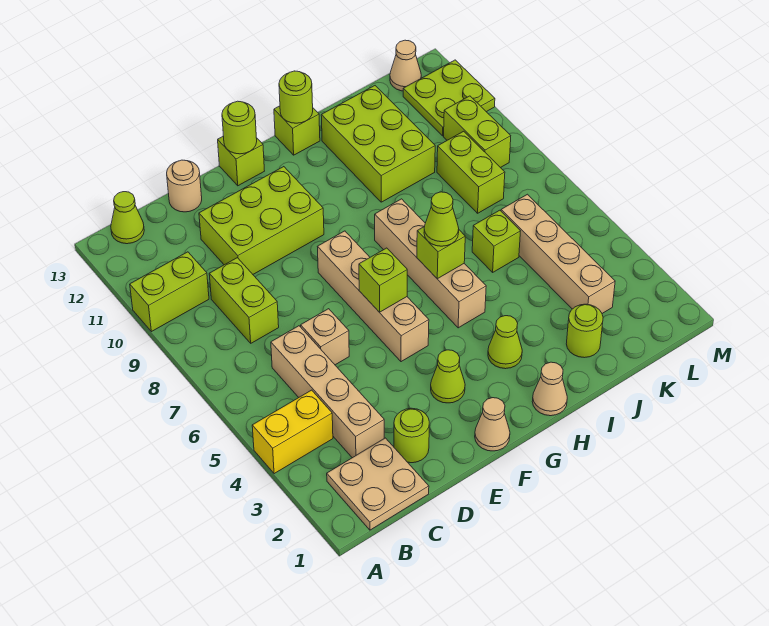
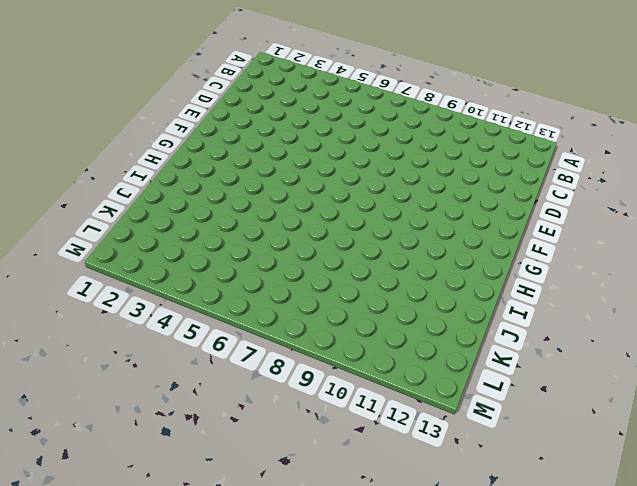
none -> yellow brick A4:B4 level 1
none -> lime brick A10:B10 level 1
none -> tan plate B1:C2 level 1
none -> lime cone B13 level 1

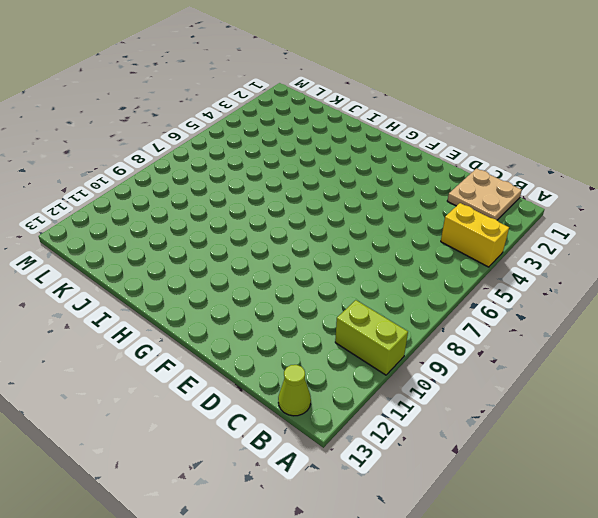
none -> tan brick C3:C6 level 1
none -> lime brick C8:C9 level 1
none -> lime round brick D2 level 1
none -> tan brick D6 level 1

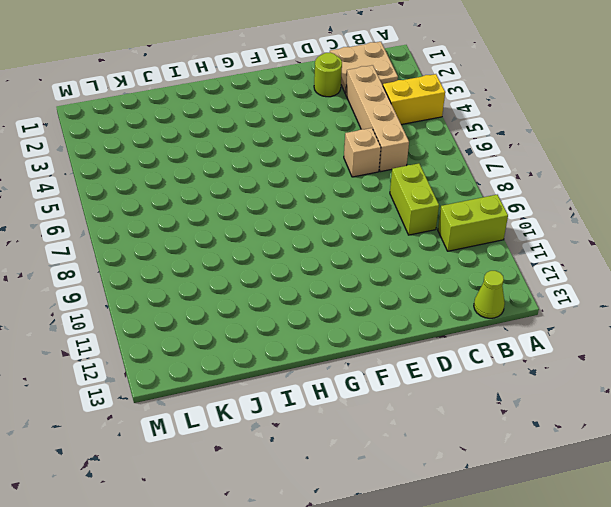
none -> lime brick D10:F11 level 1
none -> tan round brick D13 level 1
none -> tan cone F1 level 1
none -> lime cone F3 level 1

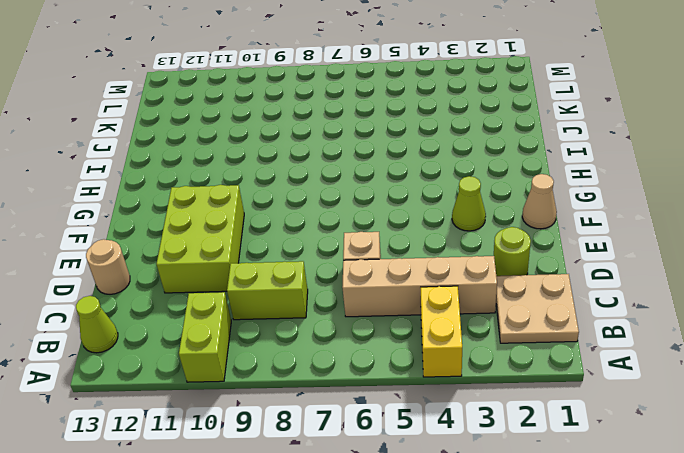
none -> tan brick F5:F8 level 1
none -> lime brick F13 level 1
none -> tan cone H1 level 1
none -> lime cone H3 level 1

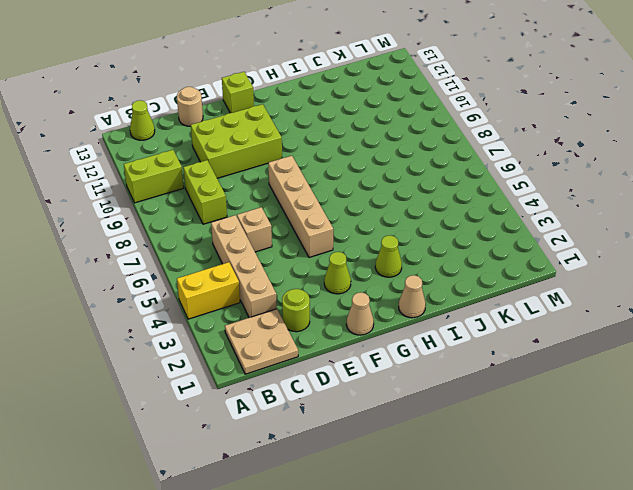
none -> tan brick H5:H8 level 1
none -> lime brick H13 level 1
none -> lime brick I10:J12 level 1
none -> lime round brick J2 level 1

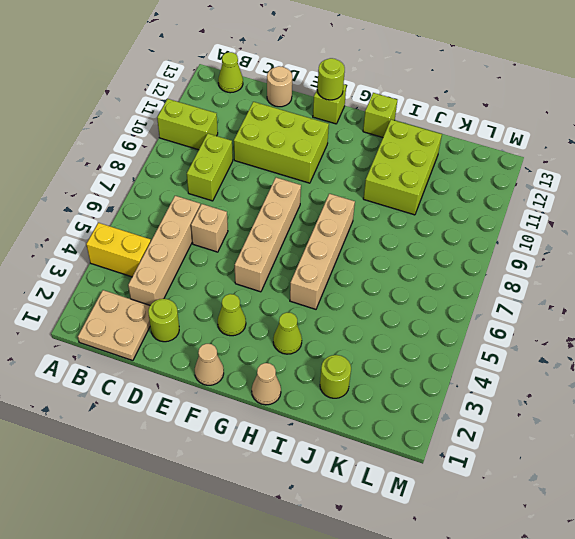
none -> lime brick J6 level 1
none -> tan brick K3:K6 level 1
none -> lime brick K8:K9 level 1
none -> lime brick L9:L10 level 1

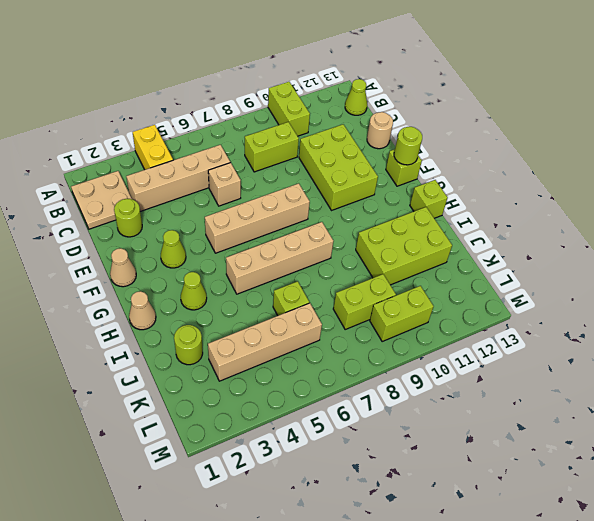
none -> lime plate L11:M12 level 1
none -> tan cone L13 level 1
none -> lime brick F6 level 2
none -> lime brick H6 level 2

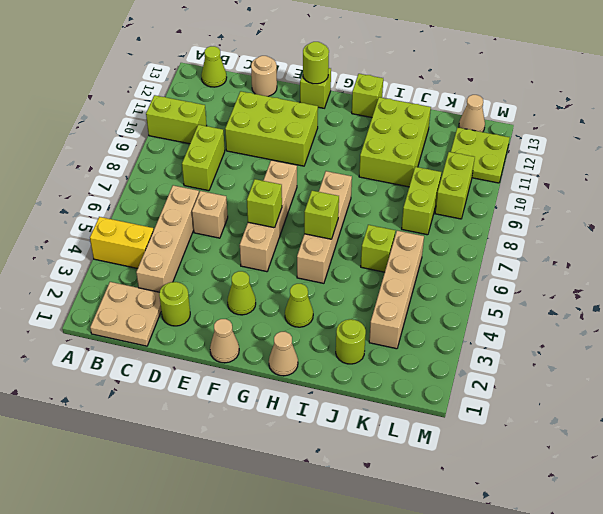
none -> lime round brick H13 level 2
none -> lime cone H6 level 3

